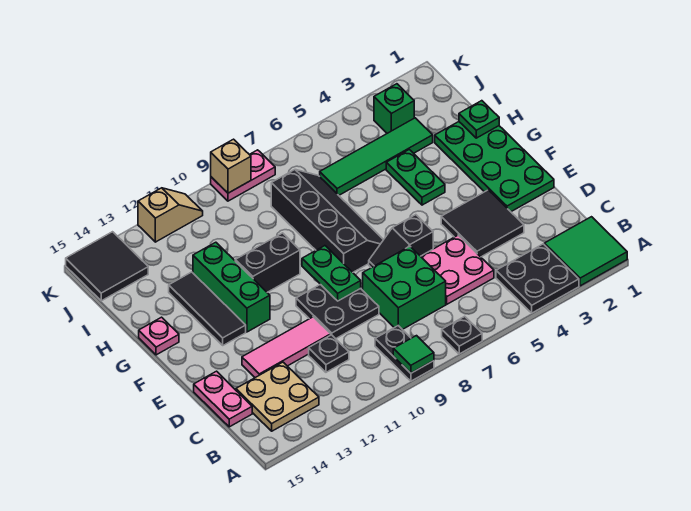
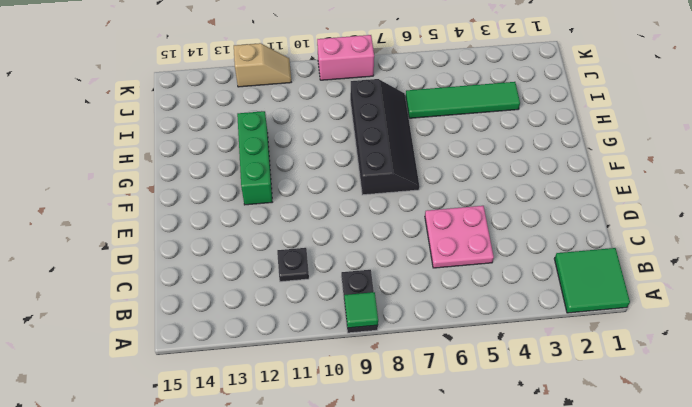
pink brick K8:K9 level 1 -> pink plate K8:K9 level 1
none -> black plate A3:B4 level 1
none -> black plate A7 level 1
none -> tan plate B13:C14 level 1

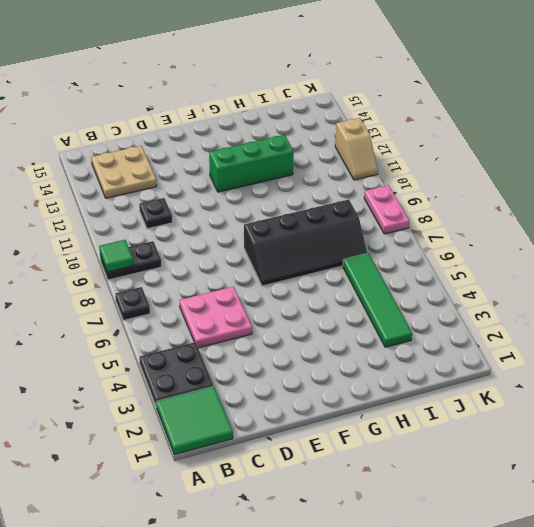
none -> green brick C7:D8 level 1
none -> pink plate C15:D15 level 1
none -> black tile D3:E4 level 1

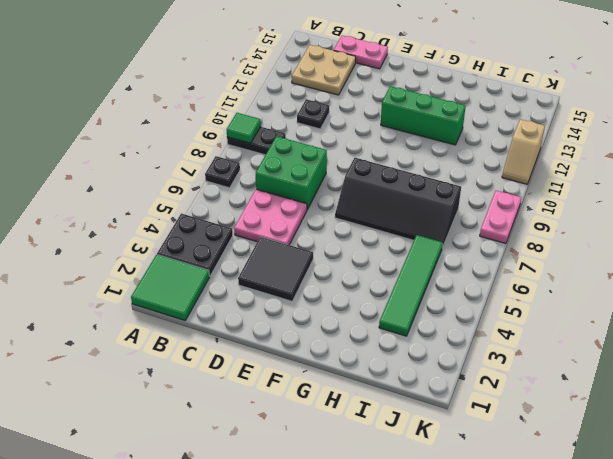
none -> black plate D9:E10 level 1
none -> pink tile D11:D13 level 1
none -> green plate E1:H2 level 1

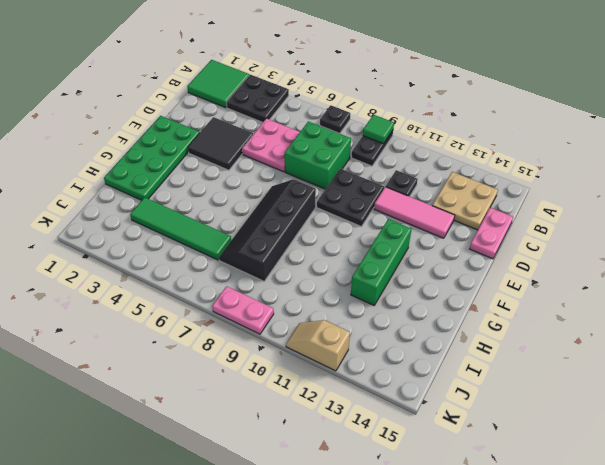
none -> black slope E6:E7 level 1 top 6
none -> black tile F13:H13 level 1
none -> green plate G4:H4 level 1

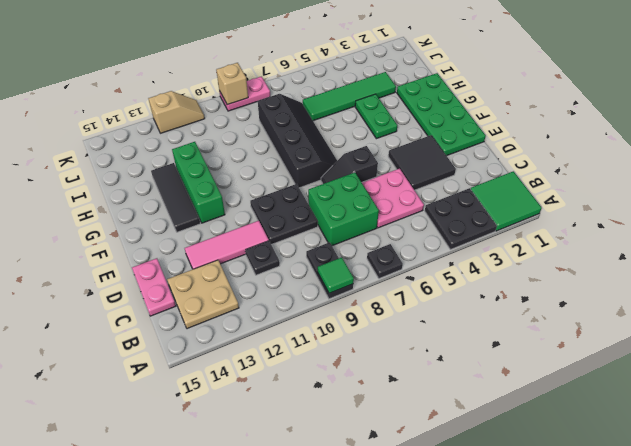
none -> black brick G10:G11 level 1
none -> pink plate G15 level 1
none -> green brick J3 level 1

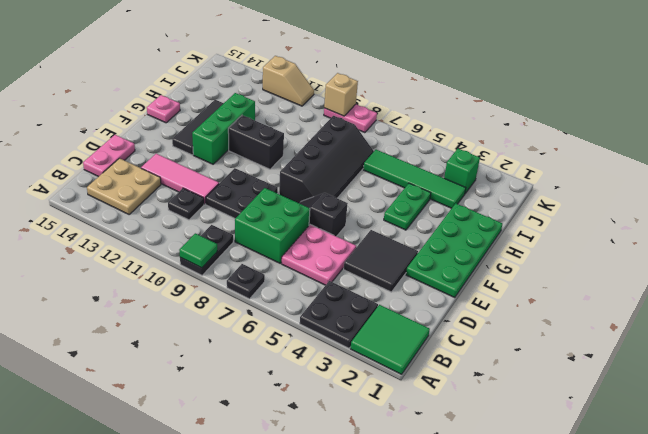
none -> black tile J14:K15 level 1
none -> green plate E9:F9 level 2
none -> green plate H1 level 2

